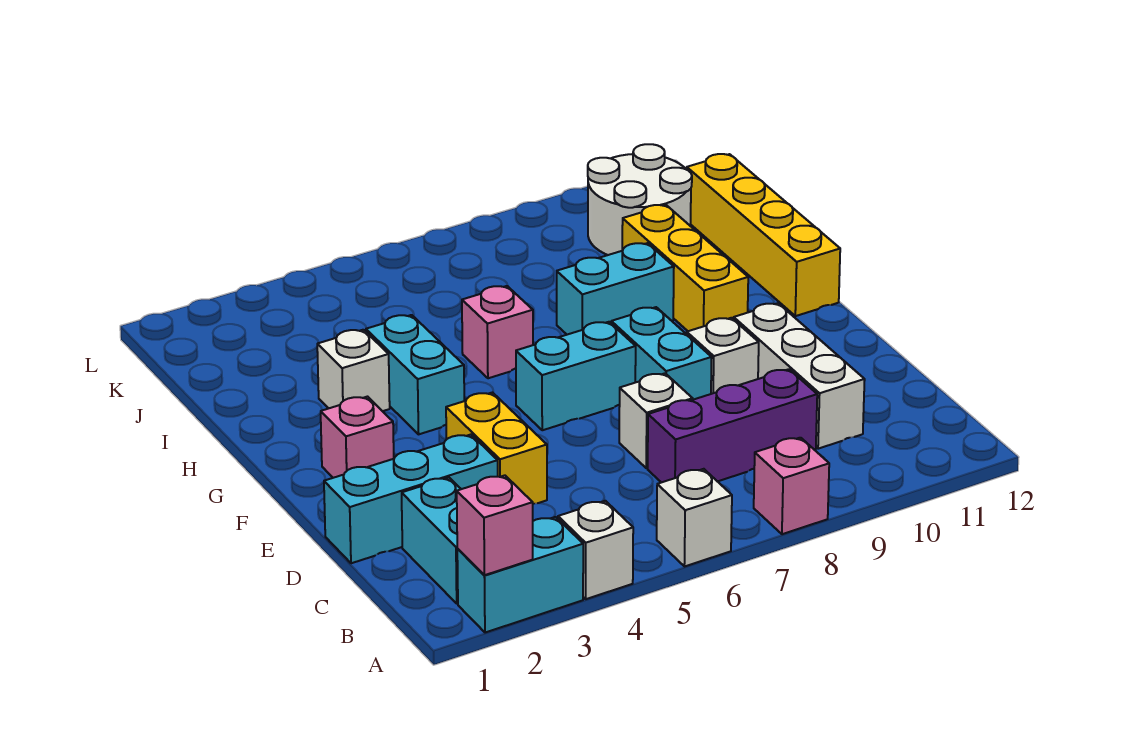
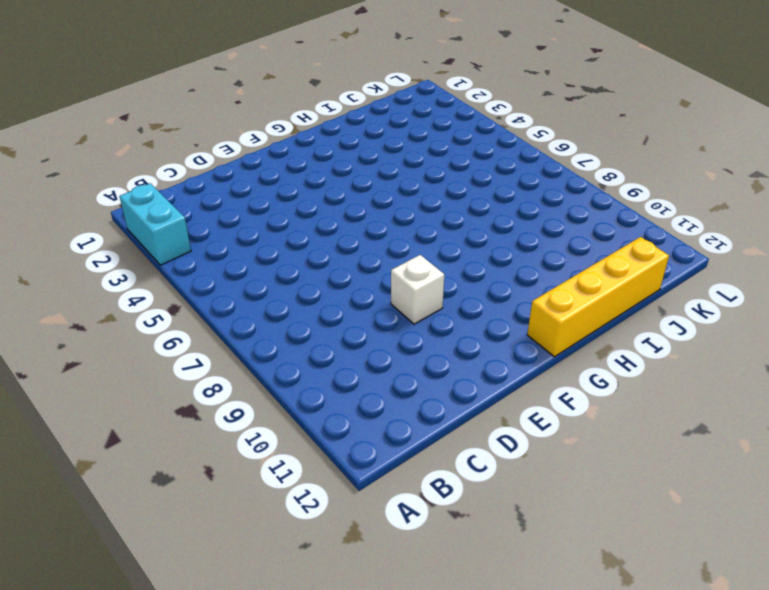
none -> white brick A4 level 1
none -> white brick A6 level 1
none -> pink brick A8 level 1

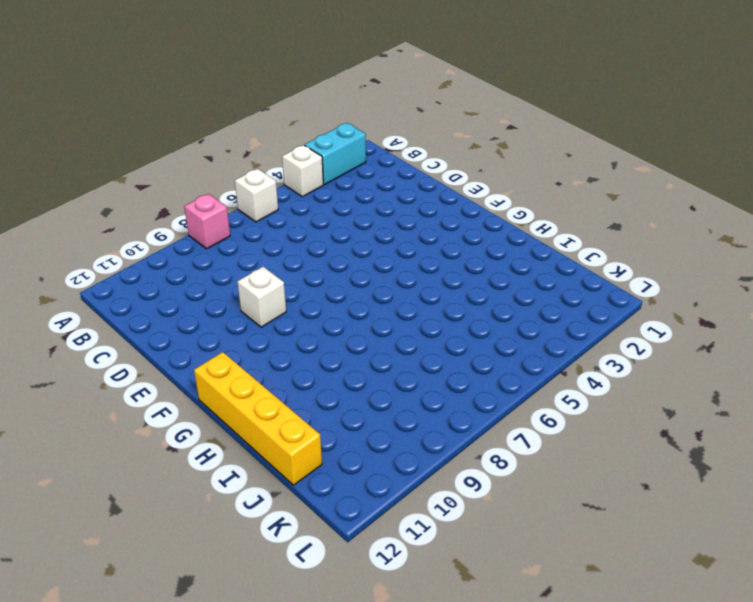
none -> cyan brick B2:C2 level 1
none -> purple brick C7:C9 level 1
none -> white brick C10:E10 level 1

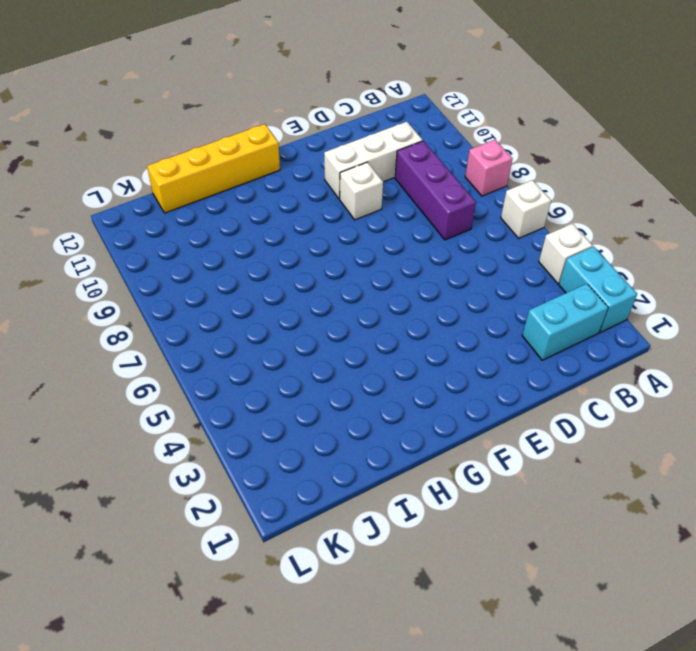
none -> cyan brick D1:D3 level 1
none -> yellow brick D4:E4 level 1
none -> white brick D7 level 1

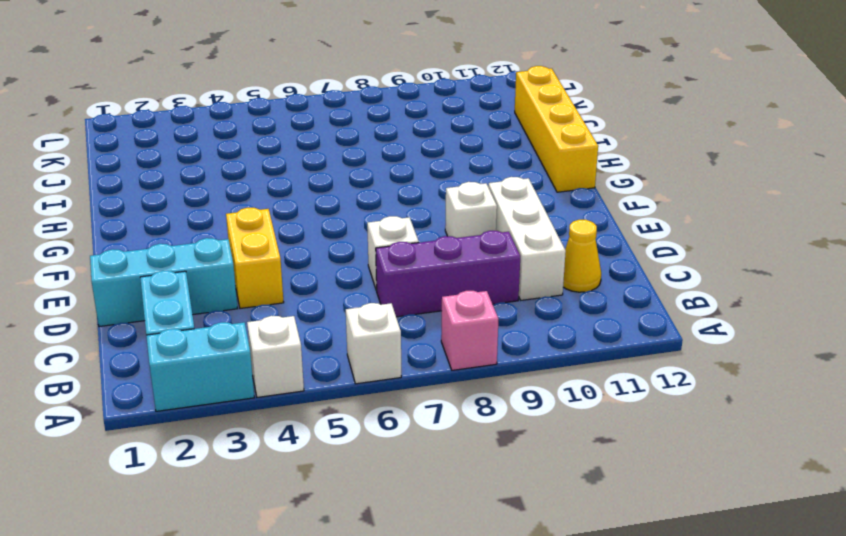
yellow cone C11 level 1 -> none
none -> cyan brick E8:F8 level 1
none -> pink brick F2 level 1
none -> cyan brick F6:F7 level 1

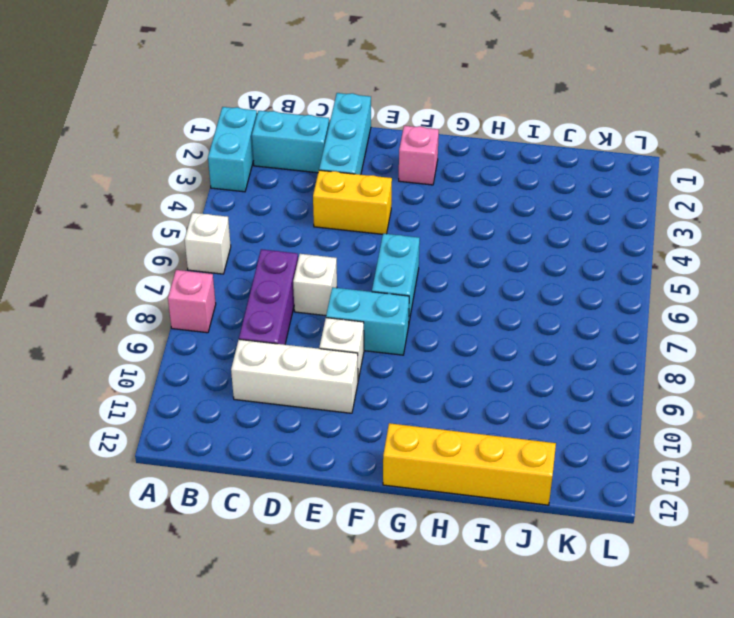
none -> white brick A4 level 1
none -> cyan brick G4:H4 level 1
none -> yellow brick G10:I10 level 1

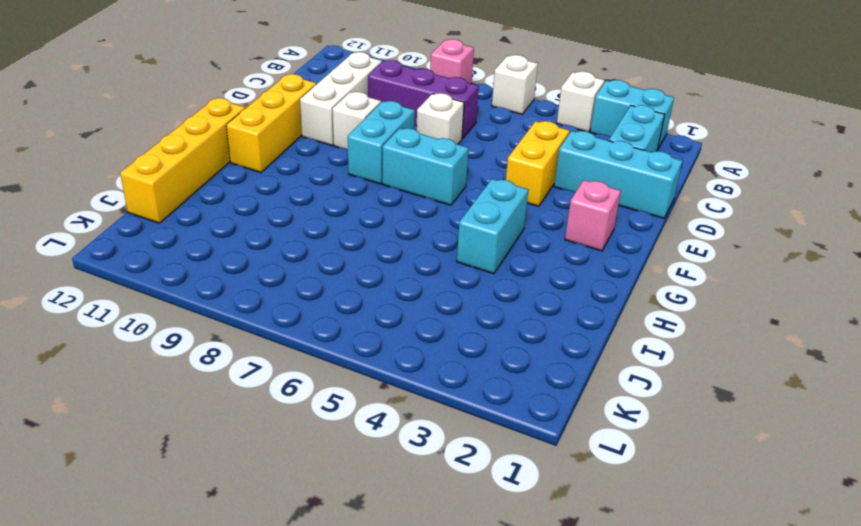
yellow brick E11:G11 level 1 -> yellow brick G10:I10 level 1
none -> white brick H3 level 1
none -> pink brick H6 level 1
none -> cyan brick H8:H9 level 1

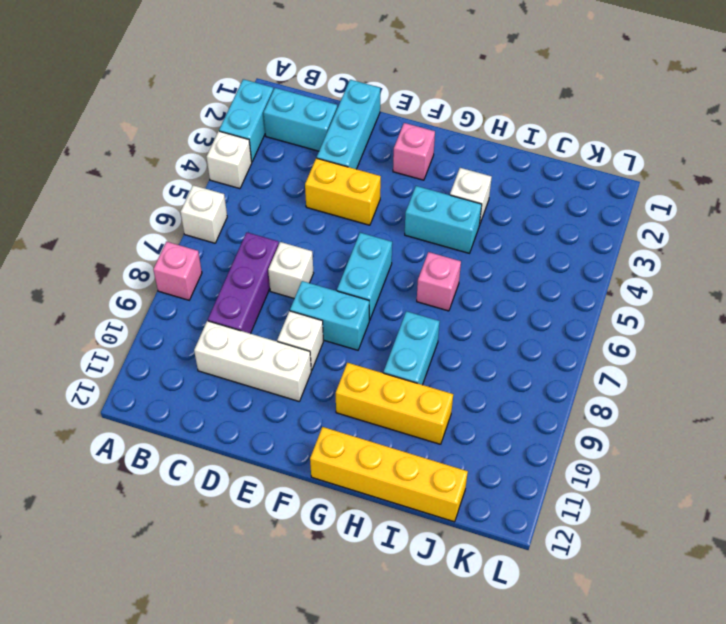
none -> white round brick J10:K11 level 1
none -> pink brick A2 level 2

